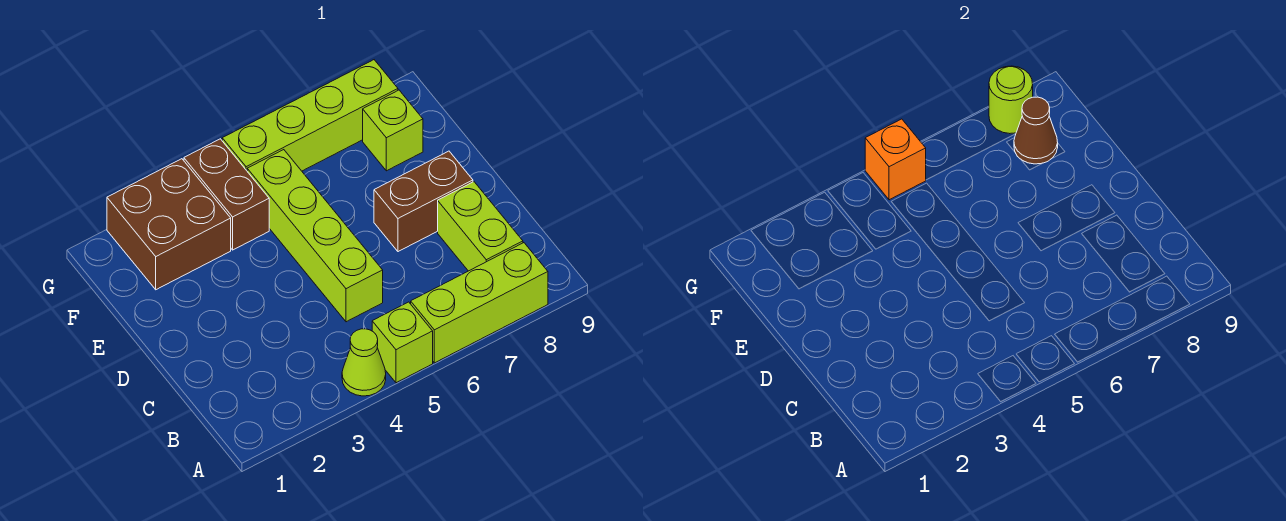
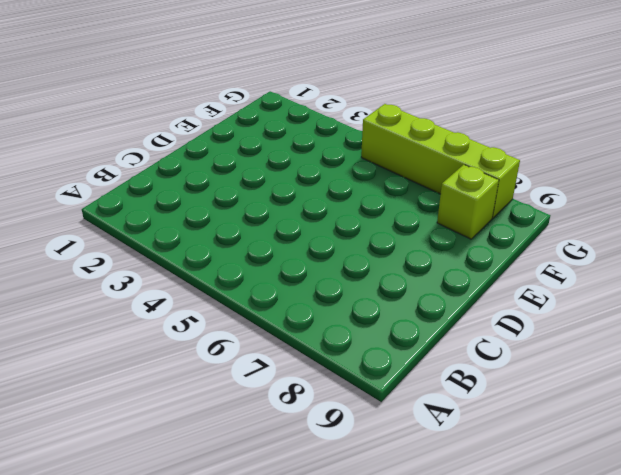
none -> lime cone A4 level 1
none -> lime brick A5 level 1
none -> lime brick A6:A8 level 1

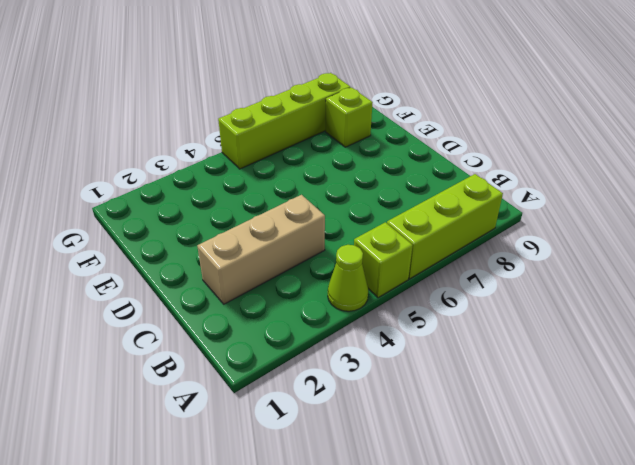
tan brick C2:C4 level 1 -> none
none -> lime brick B8:C8 level 1
none -> lime brick C5:F5 level 1
none -> brown brick D7:D8 level 1

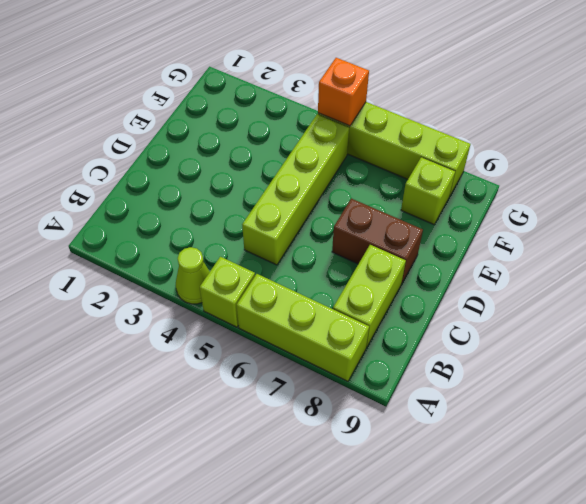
none -> brown brick F2:G3 level 1
none -> brown brick F4:G4 level 1
none -> brown cone F8 level 2

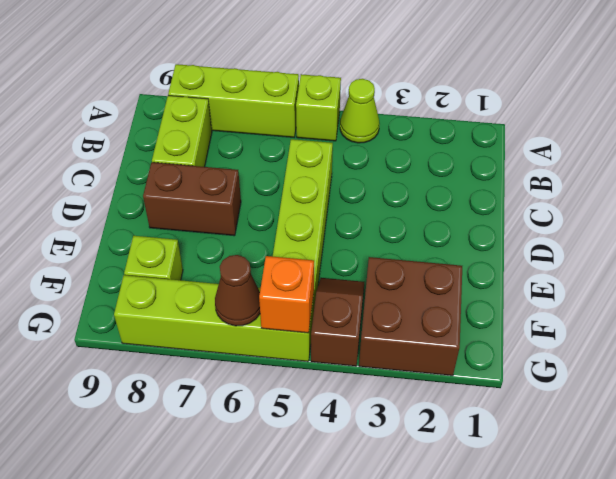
brown slope F4:G4 level 1 top G -> brown brick F4:G4 level 1
brown cone G6 level 2 -> brown cone F8 level 2
none -> lime round brick G8 level 2

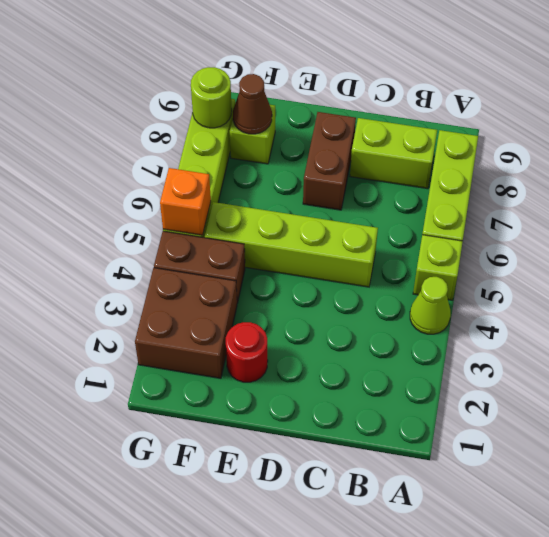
red round brick E2 level 1 -> none

